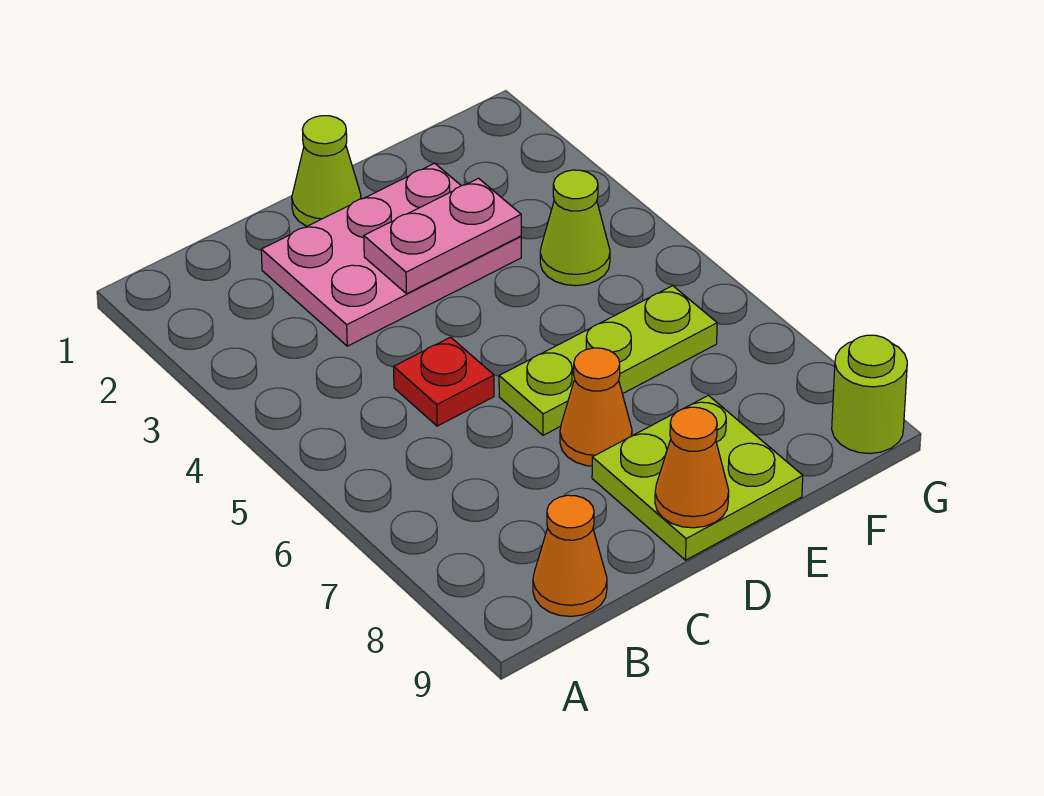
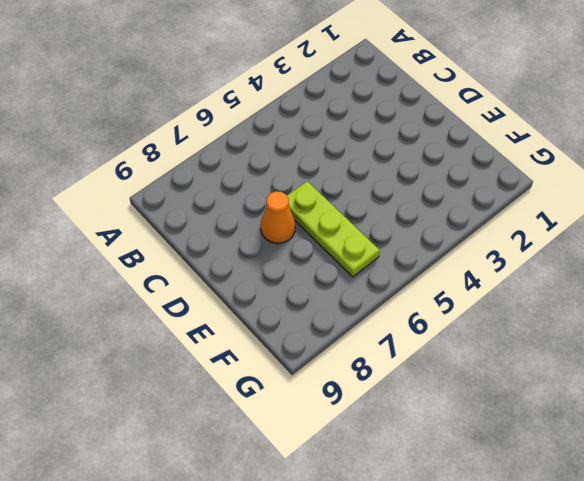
none -> orange cone B9 level 1
none -> pink plate C2:E3 level 1

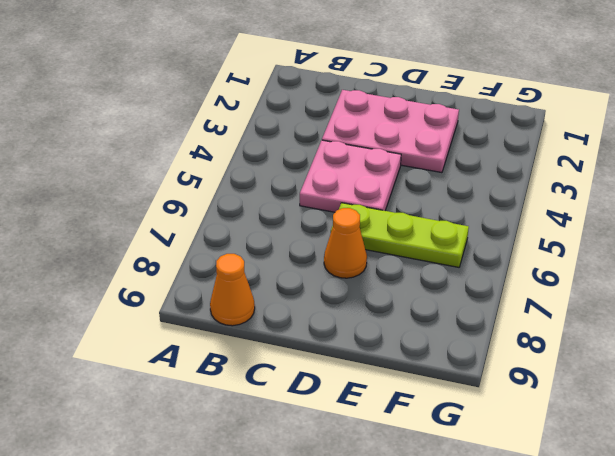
pink plate C4:D5 level 1 -> red plate C5 level 1
none -> lime cone D1 level 1
none -> lime plate D8:E9 level 1

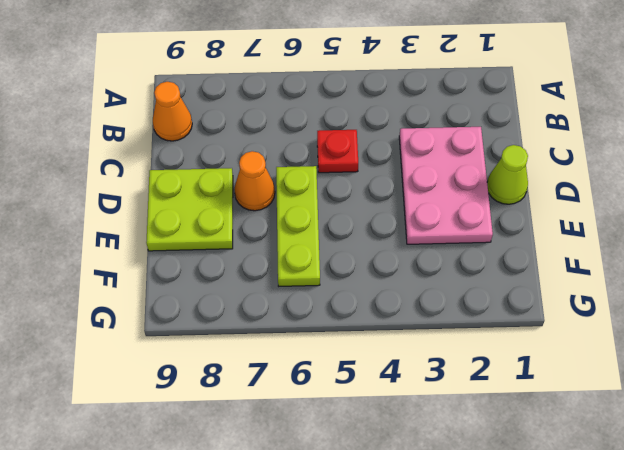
none -> lime cone F4 level 1
none -> lime round brick G9 level 1

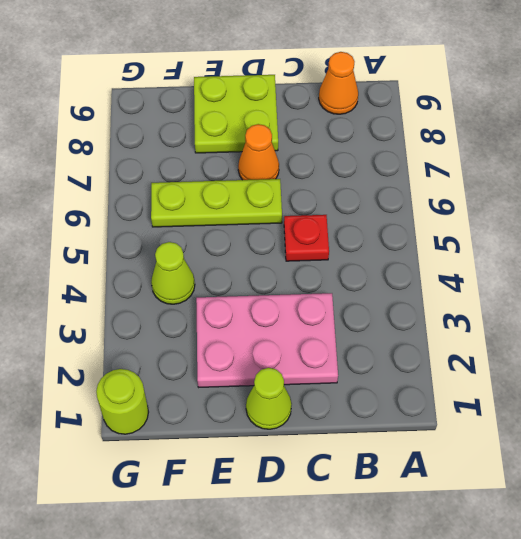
lime round brick G1 level 1 -> lime round brick G9 level 1
none -> pink plate D3:E3 level 2
none -> orange cone D9 level 2

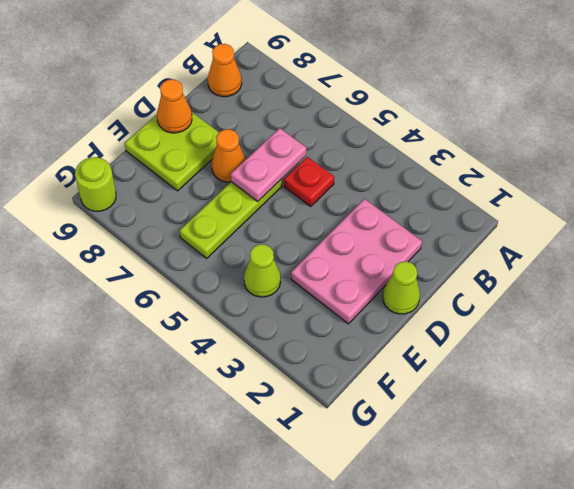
pink plate C6:D6 level 2 -> pink plate D3:E3 level 2

